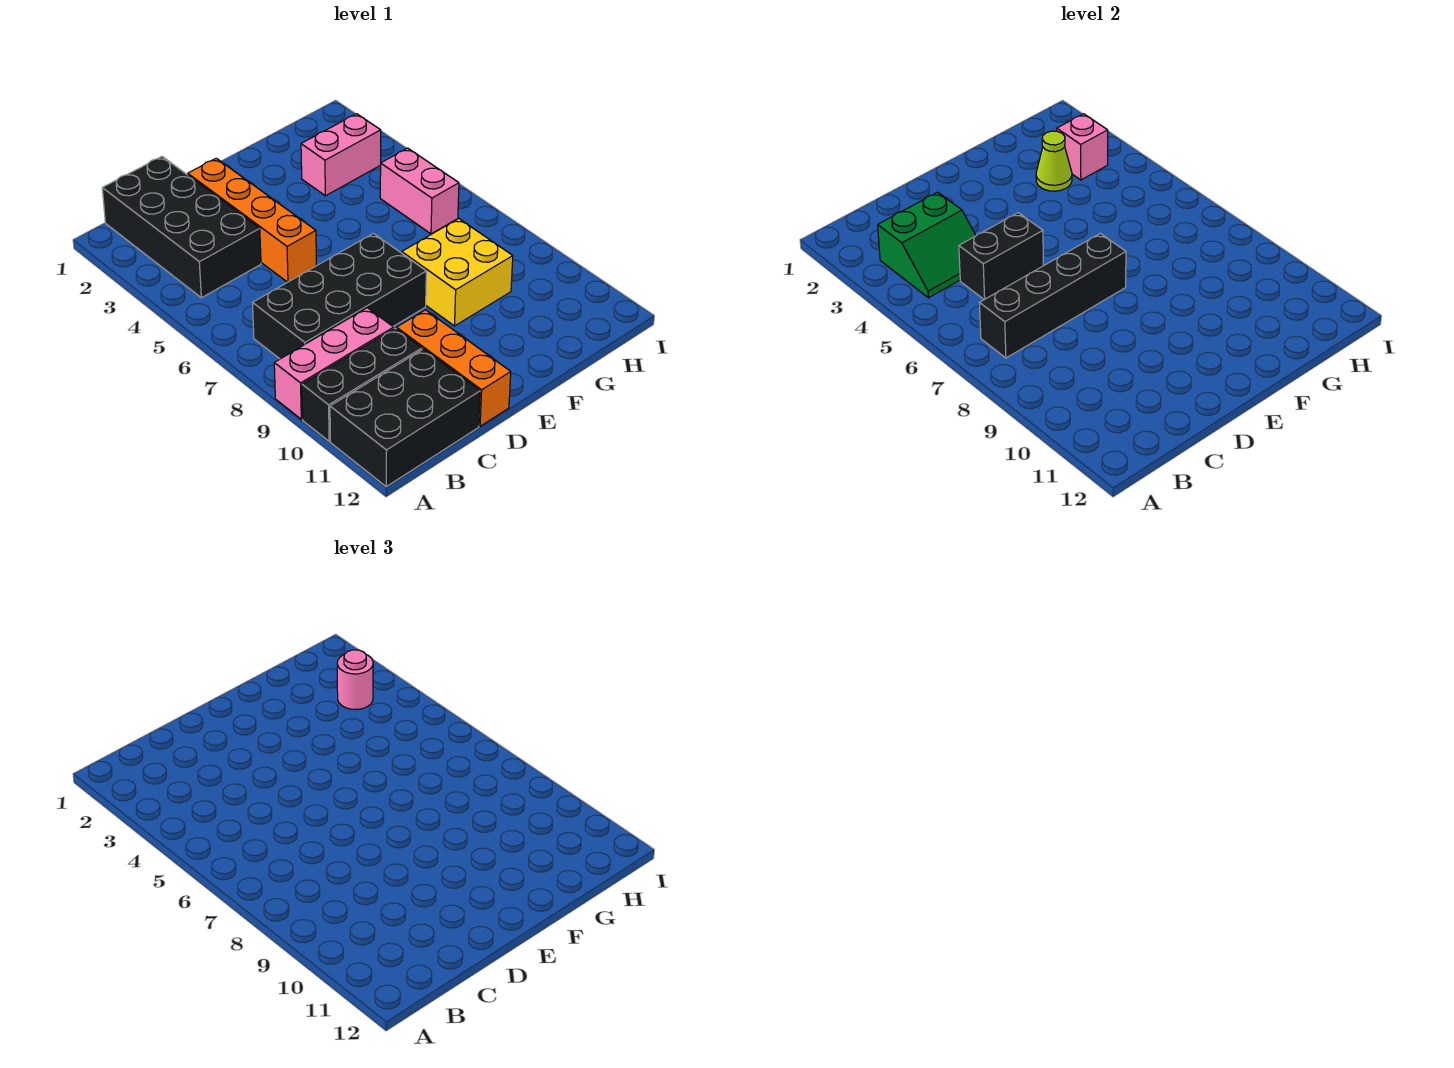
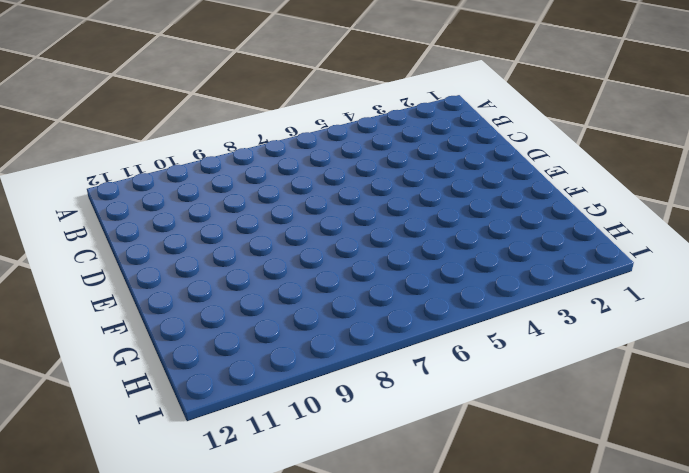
none -> pink brick A9:C9 level 1
none -> black brick A10:C10 level 1
none -> black brick A11:C12 level 1

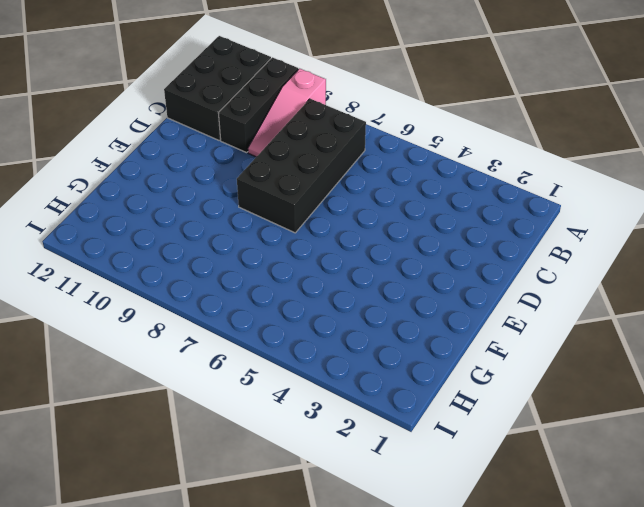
pink slope A9:C9 level 1 top A -> pink brick A9:C9 level 1
none -> black brick B1:C4 level 1
none -> orange brick D2:D5 level 1
none -> orange brick D10:D12 level 1

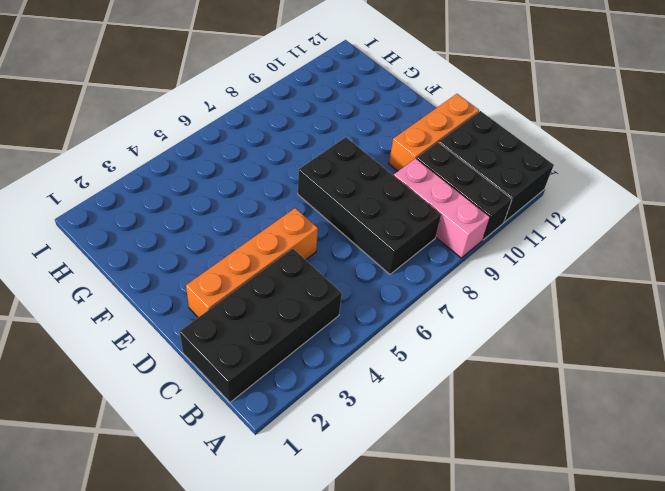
none -> yellow brick F8:G9 level 1
none -> pink brick G3:H3 level 1
none -> pink brick H5:H6 level 1

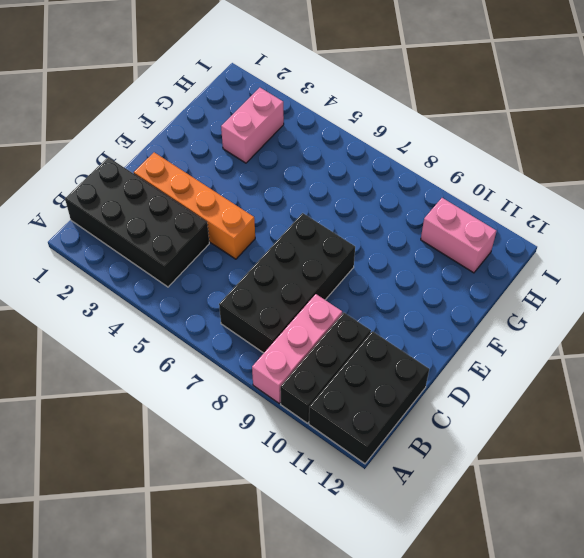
pink brick H10:H11 level 1 -> pink brick H5:H6 level 1
none -> orange brick D10:D12 level 1
none -> yellow brick F8:G9 level 1
none -> green slope B3:C4 level 2 top 3

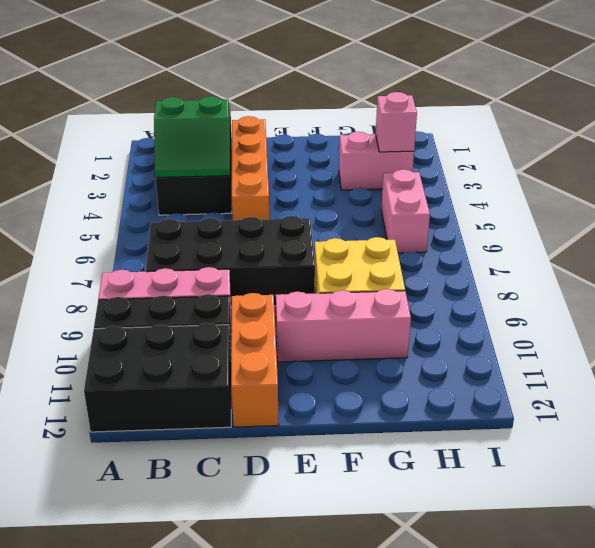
pink brick E10:G10 level 1 -> none
none -> black brick B7:E7 level 2
none -> black brick C5:D5 level 2
none -> lime cone G3 level 2

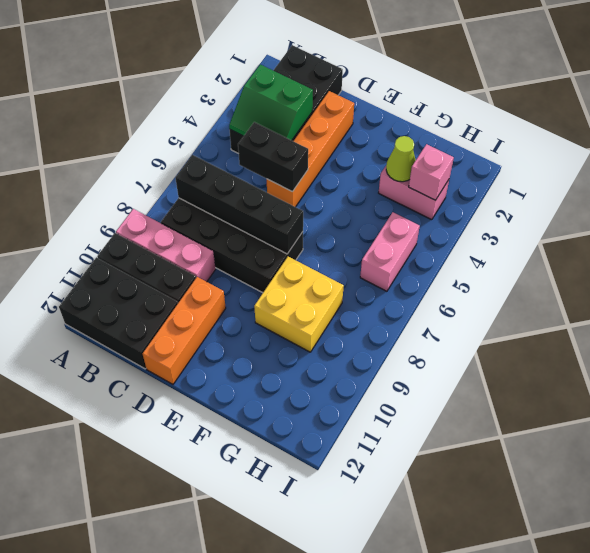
none -> pink round brick H3 level 3

